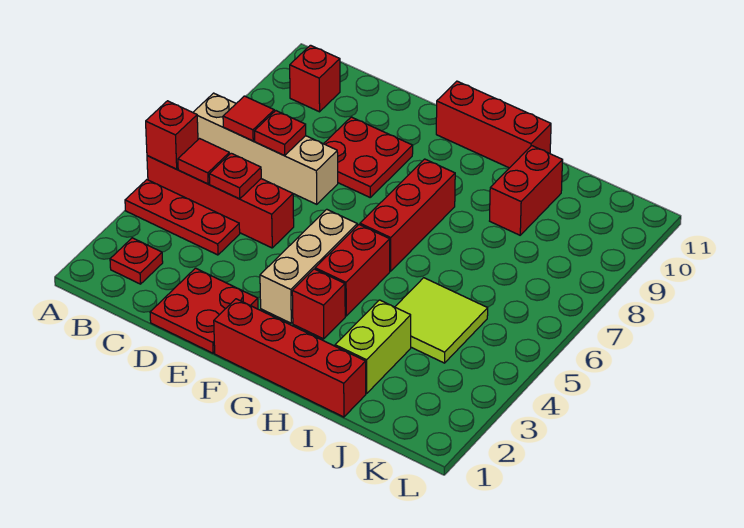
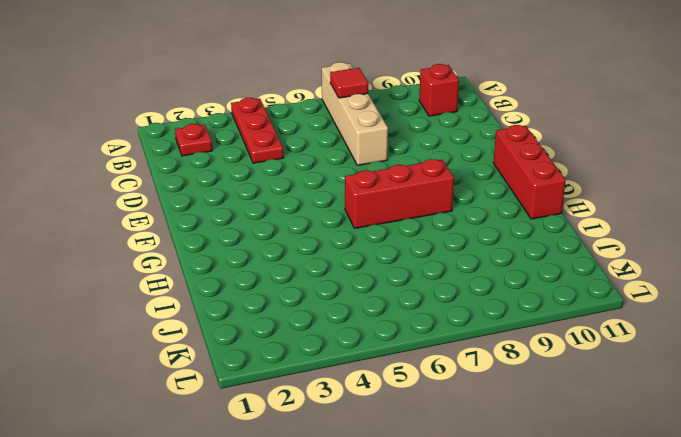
none -> red brick A5:D5 level 1
none -> red plate D1:E2 level 1
none -> red plate D8:E9 level 1

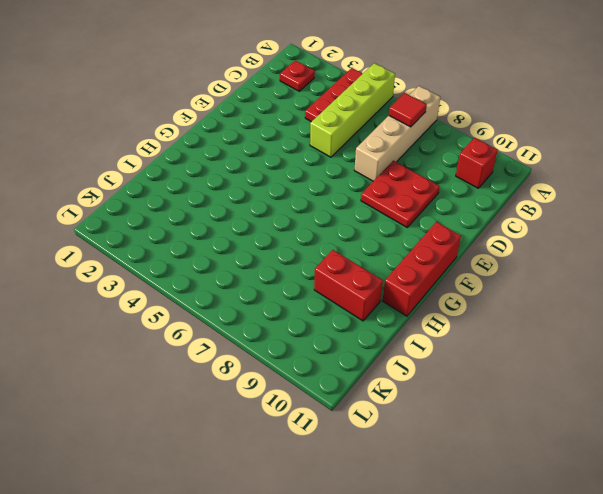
lime brick A5:D5 level 1 -> red brick A5:D5 level 1
none -> red plate D1:E2 level 1
none -> red brick F1:I1 level 1
none -> tan brick F3:F5 level 1

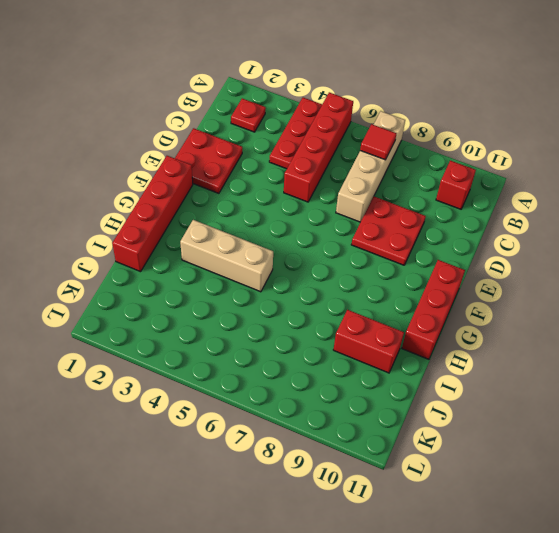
tan brick H3:H5 level 1 -> tan brick F3:F5 level 1
none -> red brick G3 level 1
none -> red brick G4:G5 level 1
none -> red brick G6:G8 level 1

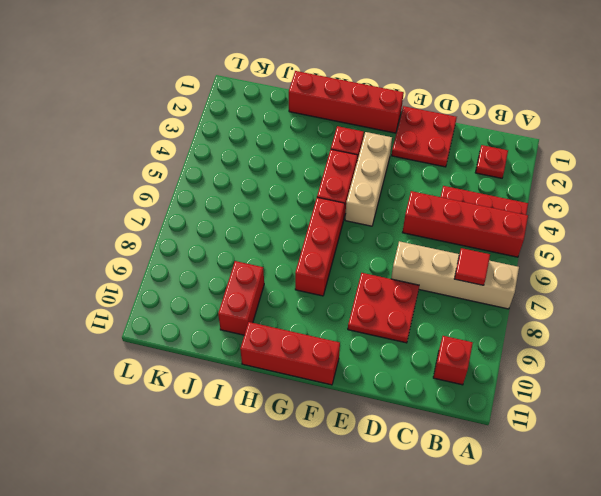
none -> lime brick I2:I3 level 1
none -> lime tile I4:J5 level 1
none -> red brick A5 level 2

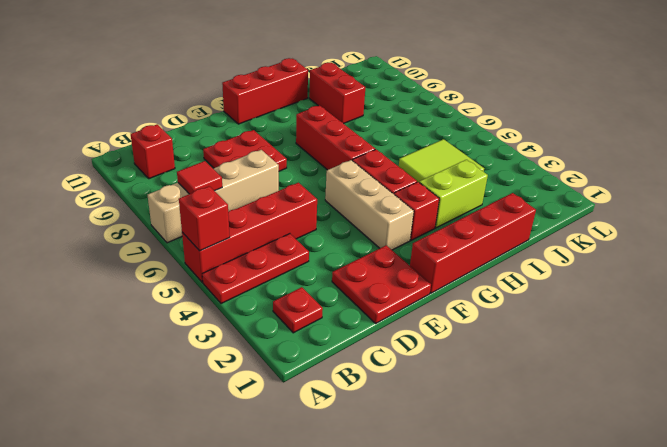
lime brick H3:I3 level 1 -> lime brick I2:I3 level 1
none -> red tile B5 level 2
none -> red plate C5 level 2
none -> red plate C7 level 2

